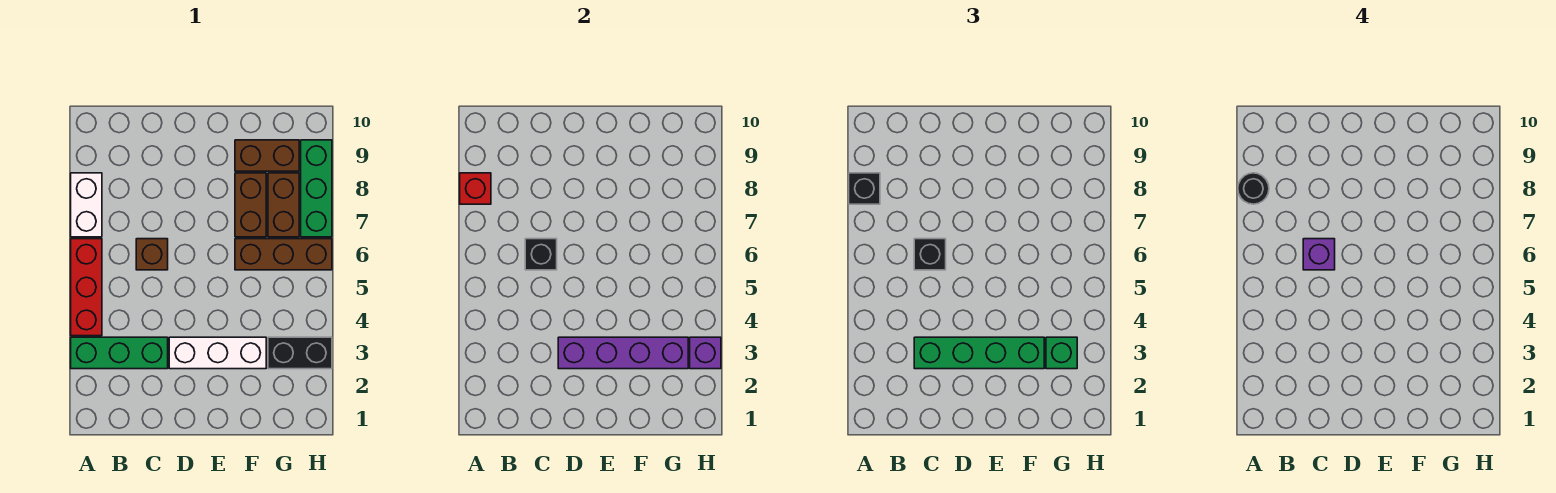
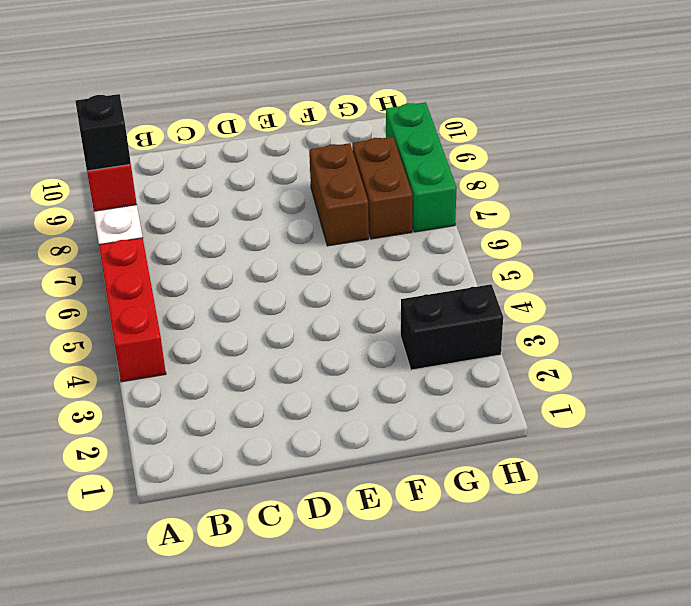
none -> green brick A3:C3 level 1
none -> brown brick C6 level 1
none -> white brick D3:F3 level 1

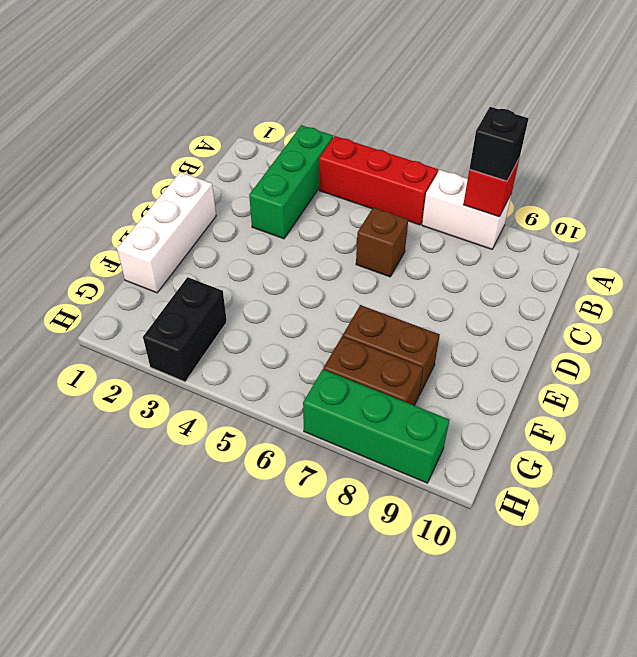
white brick D1:F1 level 1 -> white brick D3:F3 level 1
none -> brown brick F6:H6 level 1
none -> brown brick F9:G9 level 1
none -> black brick C6 level 2

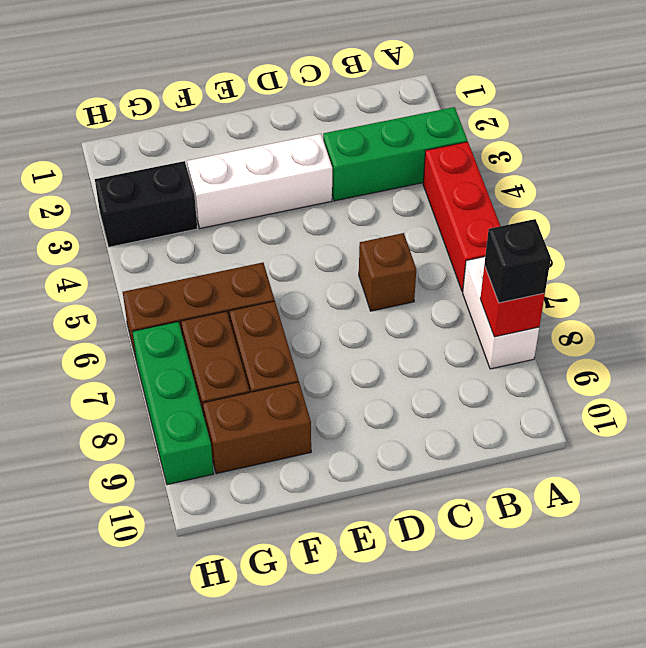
none -> black brick C6 level 2
none -> purple brick D3:G3 level 2
none -> purple brick H3 level 2

